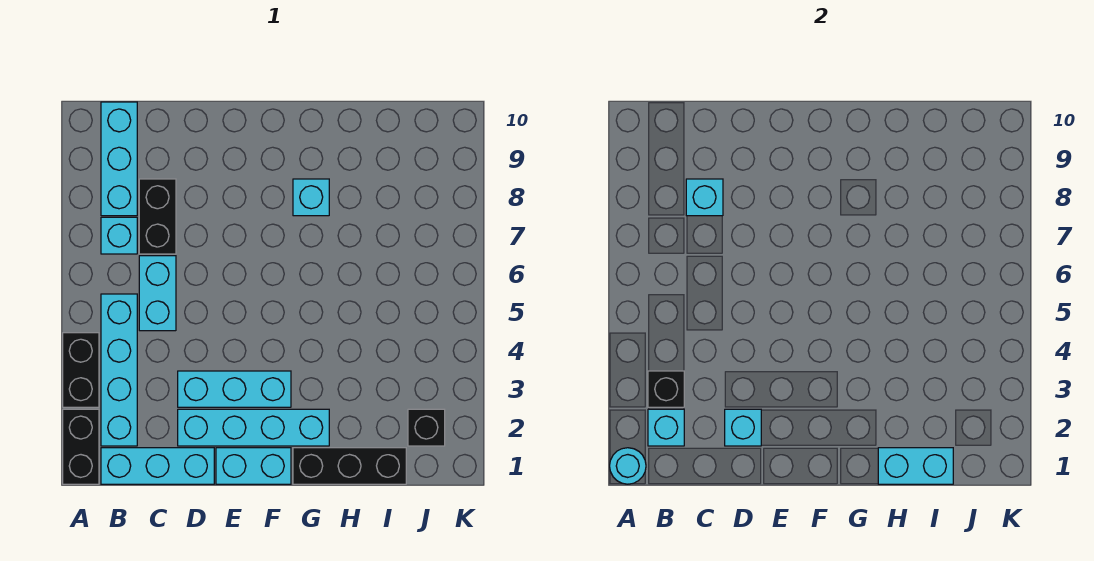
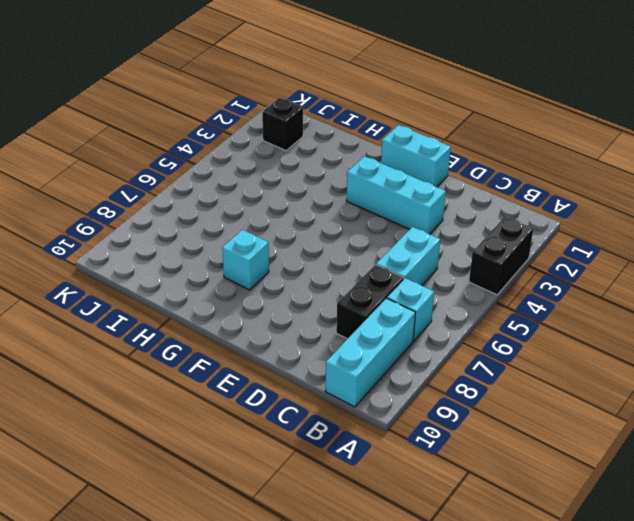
none -> black brick A1:A2 level 1
none -> cyan brick B1:D1 level 1
none -> cyan brick B2:B5 level 1

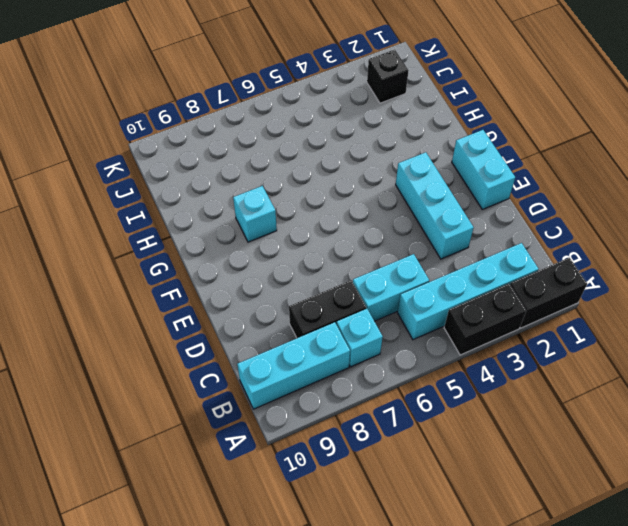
none -> cyan brick B1:D1 level 1
none -> cyan brick D2:G2 level 1
none -> black brick G1:I1 level 1

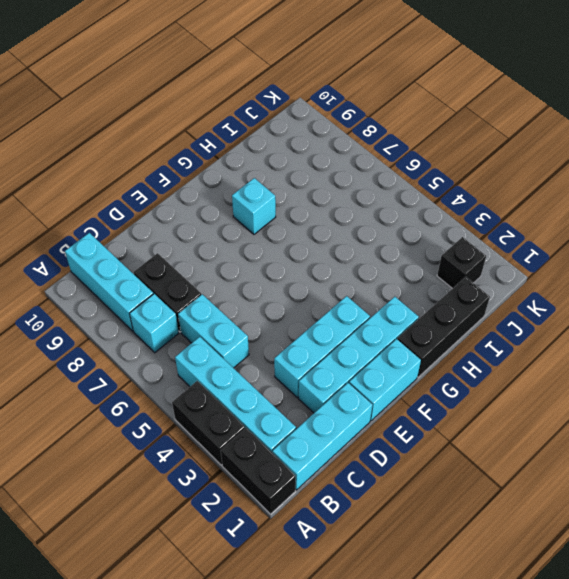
none -> cyan round brick A1 level 2
none -> cyan brick B2 level 2
none -> black brick B3 level 2

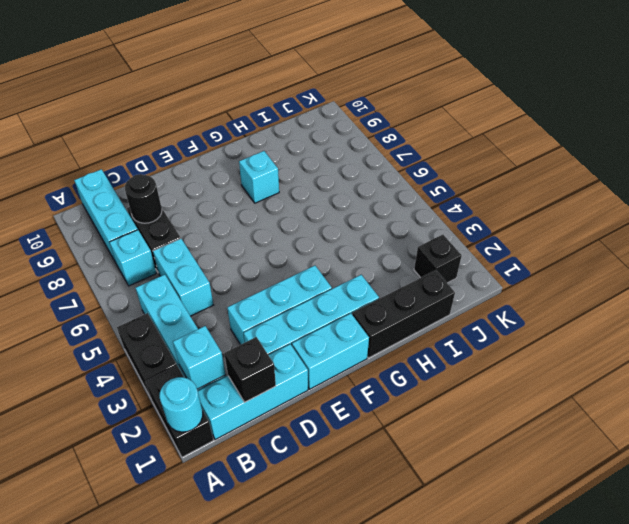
black brick C1 level 2 -> black brick B3 level 2
black round brick C8 level 2 -> cyan brick C8 level 2
none -> cyan brick D2 level 2
none -> cyan brick H1:I1 level 2

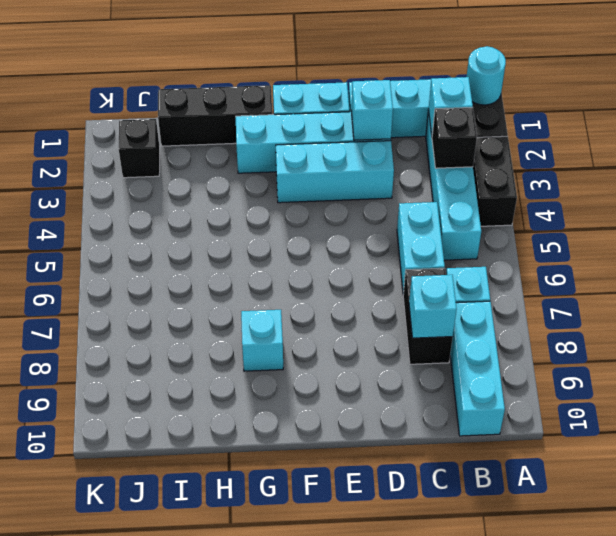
none -> cyan brick H1:I1 level 2

